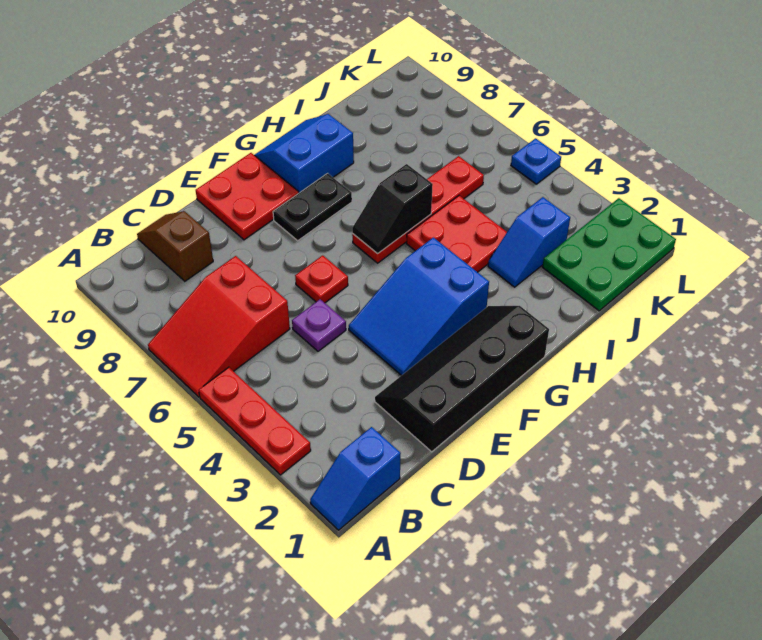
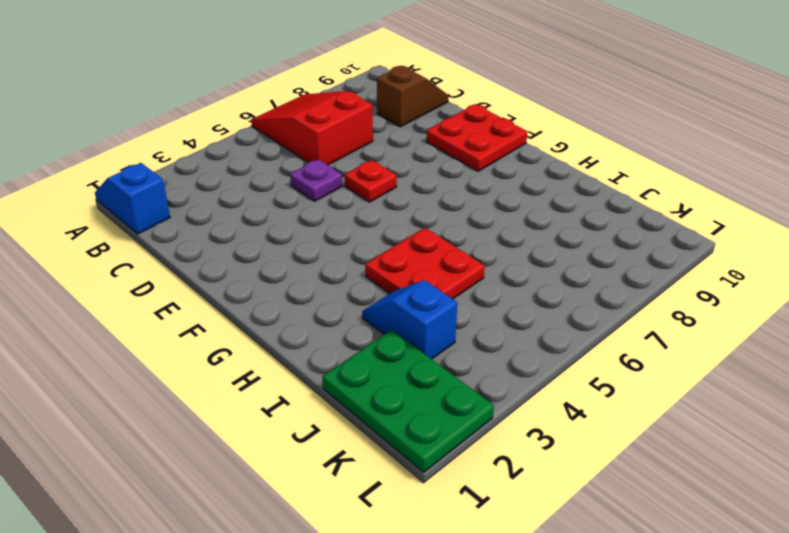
none -> red plate A3:A5 level 1
none -> black slope D1:G2 level 1 top 1
none -> blue slope E3:G4 level 1 top G

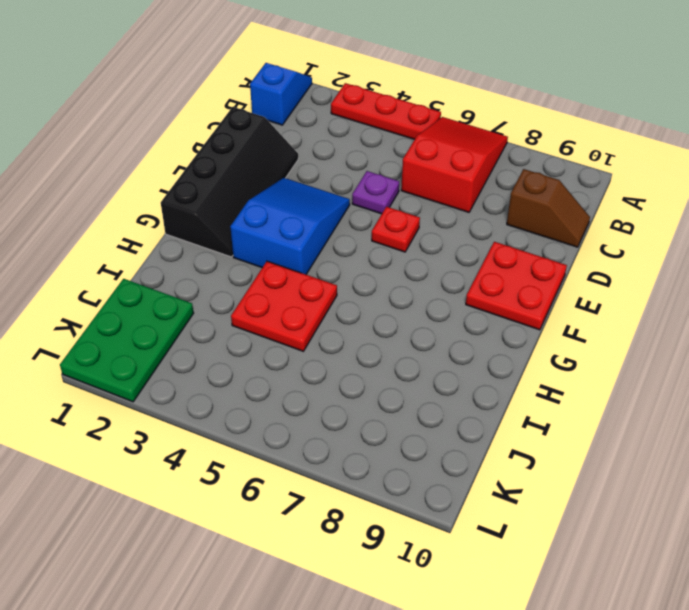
none -> black plate F8:G8 level 1
none -> red plate G6:J6 level 1
none -> blue slope G9:H10 level 1 top 9

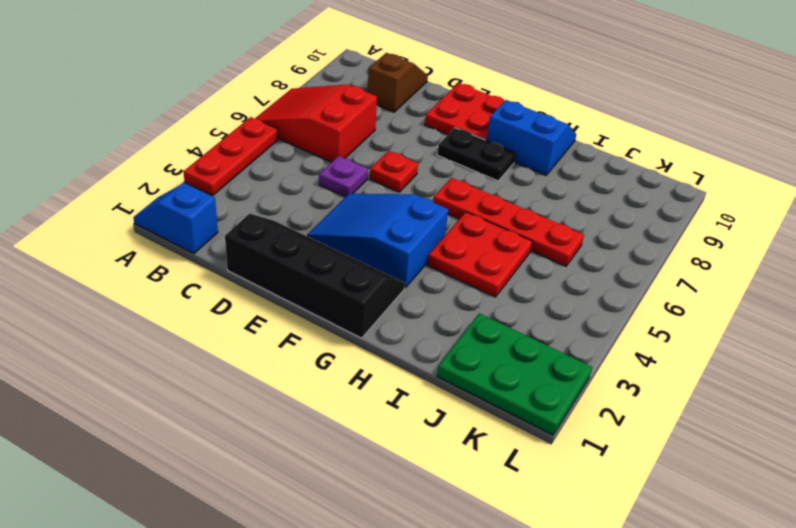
none -> blue slope I3:J3 level 1 top J
none -> blue plate L5 level 1
none -> black slope G6:H6 level 2 top H

